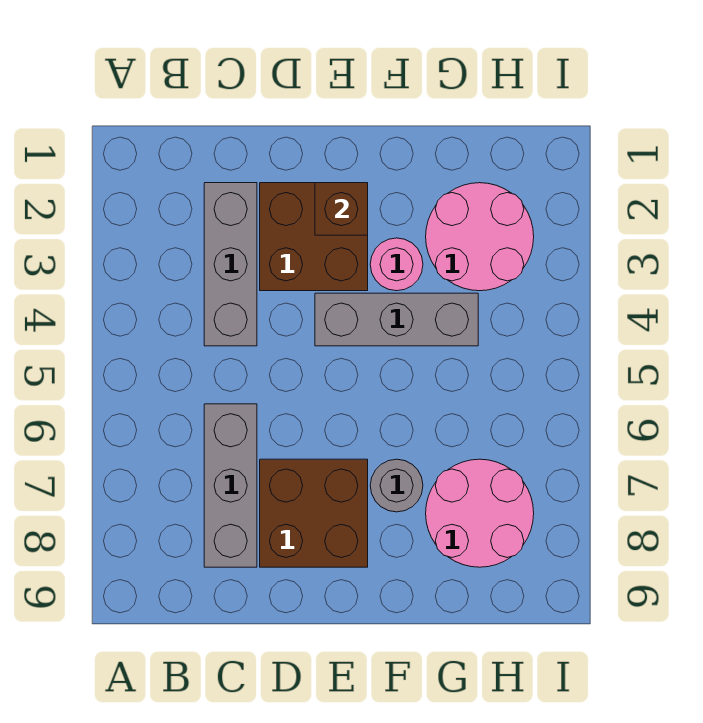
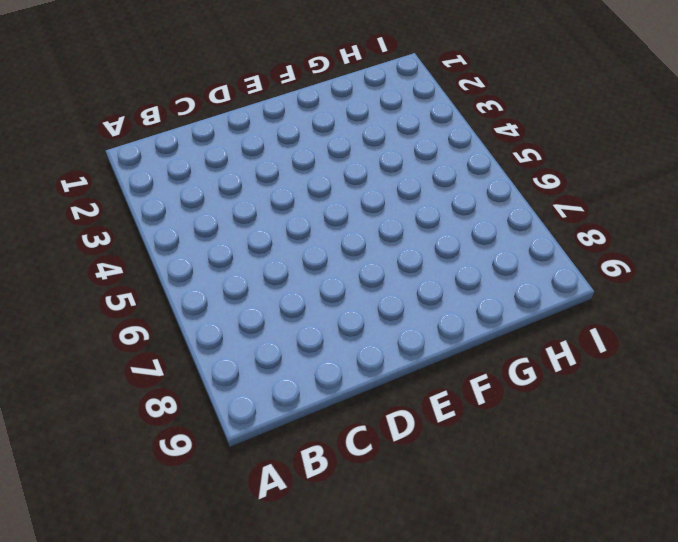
none -> grey brick C2:C4 level 1
none -> grey brick C6:C8 level 1

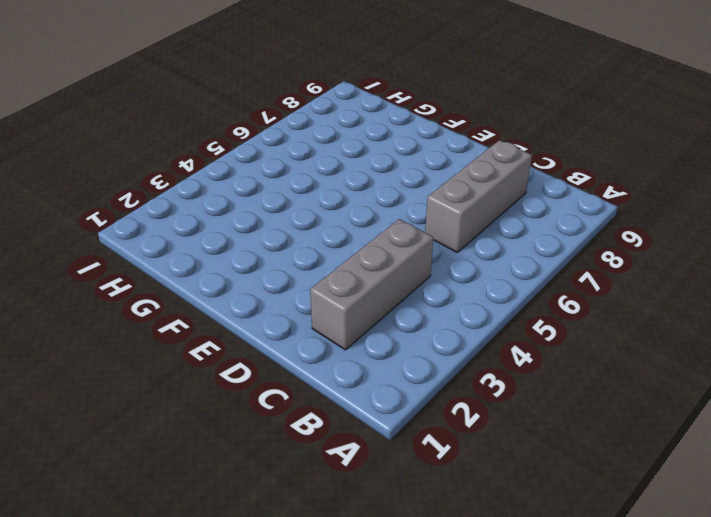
none -> brown brick D2:E3 level 1
none -> brown brick D7:E8 level 1

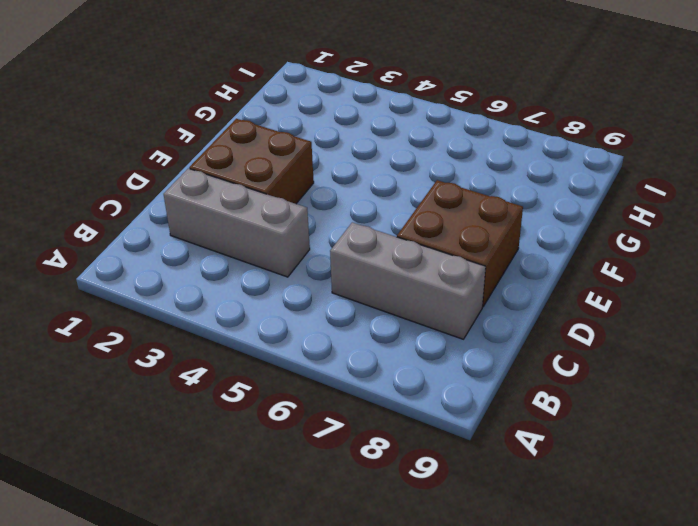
none -> grey brick E4:G4 level 1
none -> pink round brick F3 level 1

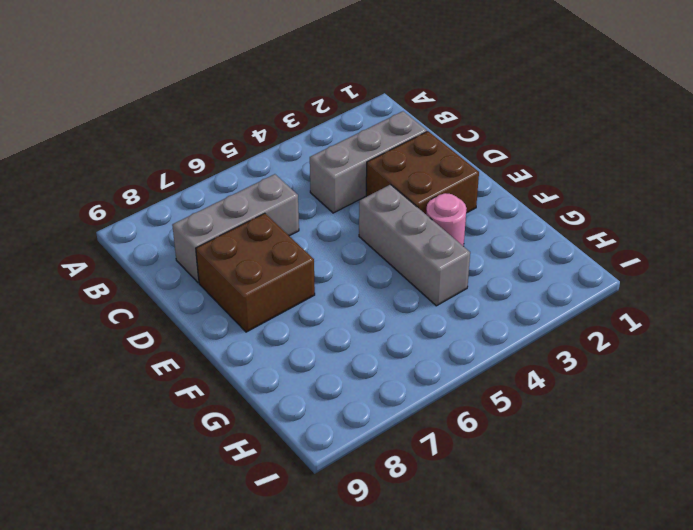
none -> grey round brick F7 level 1
none -> pink round brick G2:H3 level 1

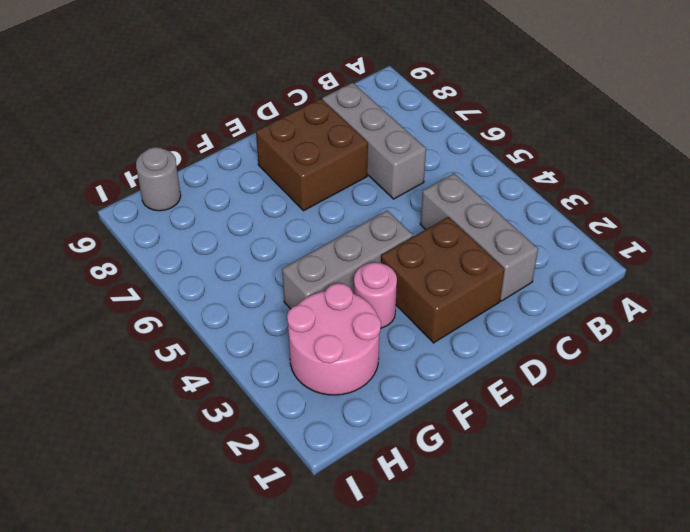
grey round brick H9 level 1 -> grey round brick F7 level 1
none -> pink round brick G7:H8 level 1
none -> brown brick E2 level 2

